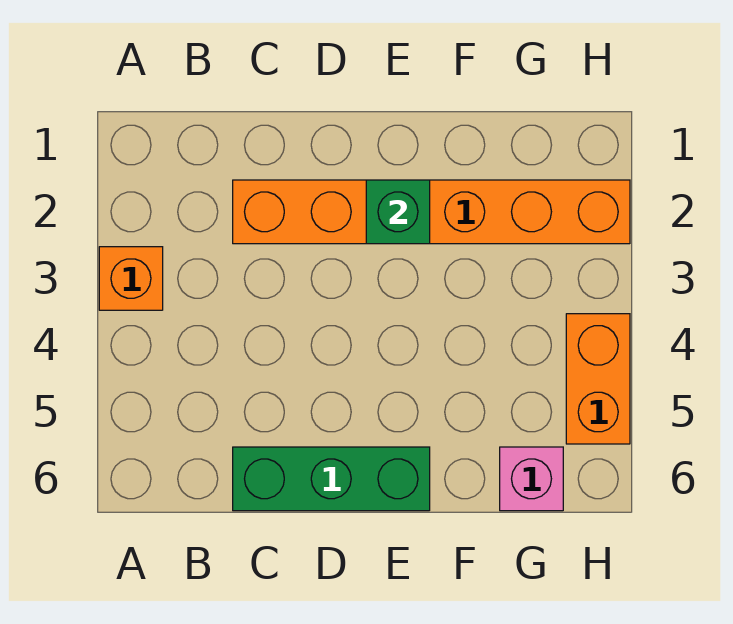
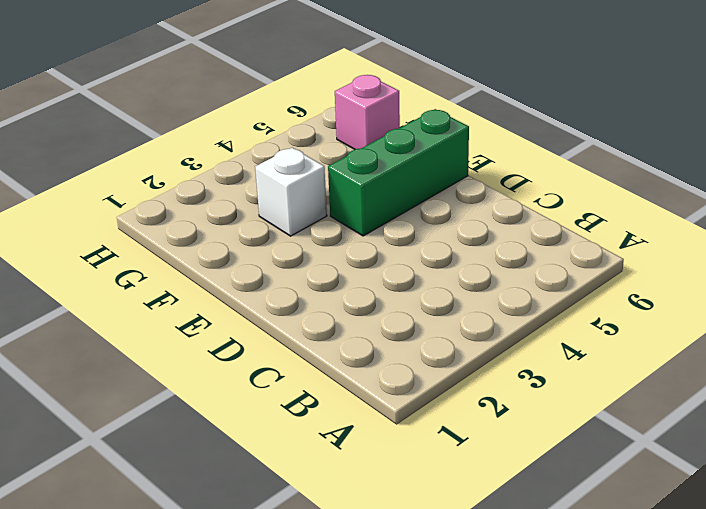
green brick E4:E6 level 1 -> green brick C6:E6 level 1
white brick F3 level 1 -> none
none -> orange brick A3 level 1
none -> orange brick C2:H2 level 1

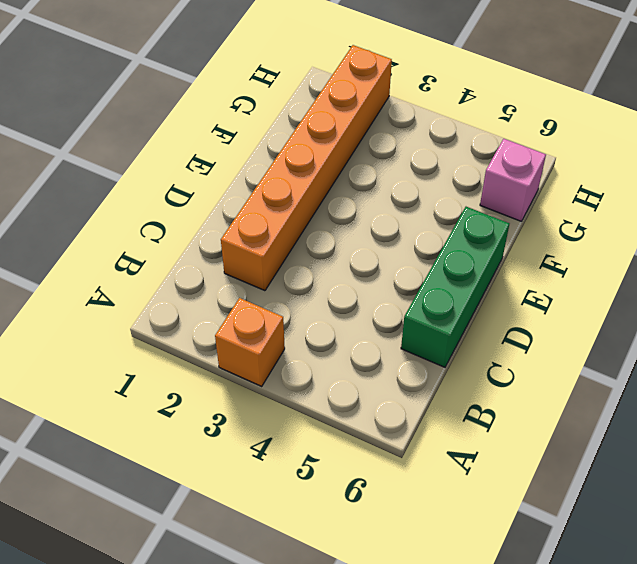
none -> orange brick H4:H5 level 1
none -> green brick E2 level 2

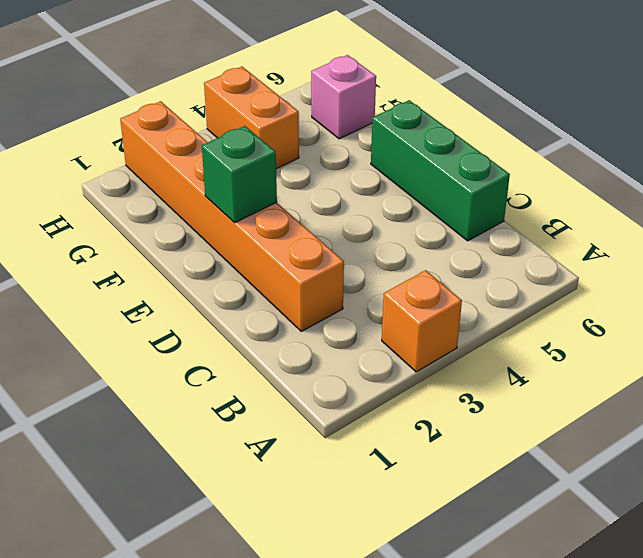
orange brick G4:H4 level 1 -> orange brick H4:H5 level 1

